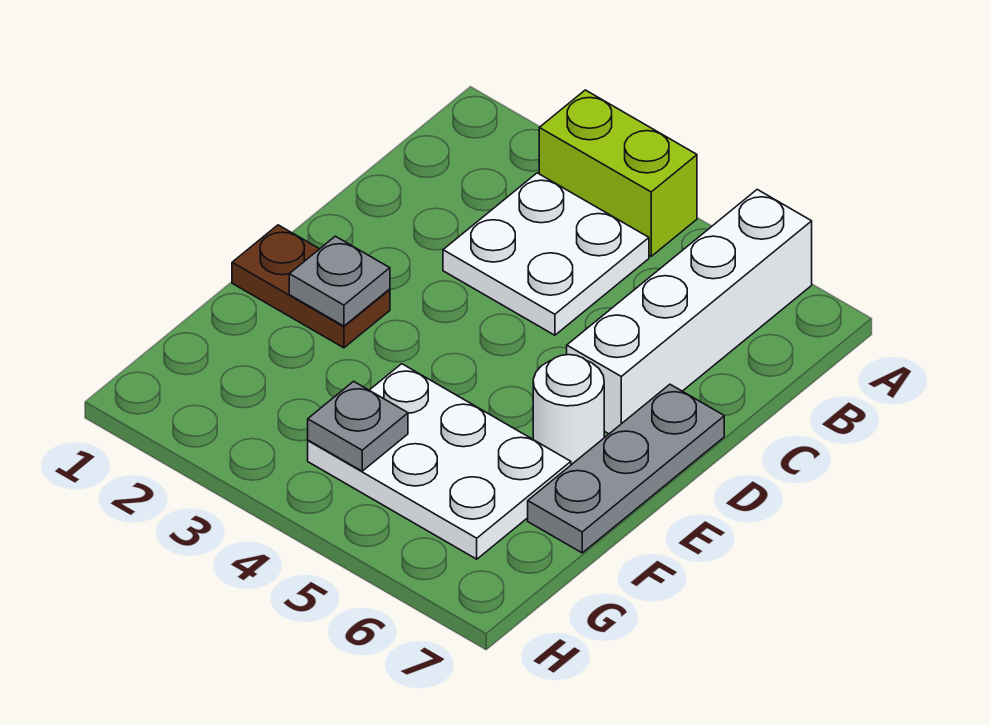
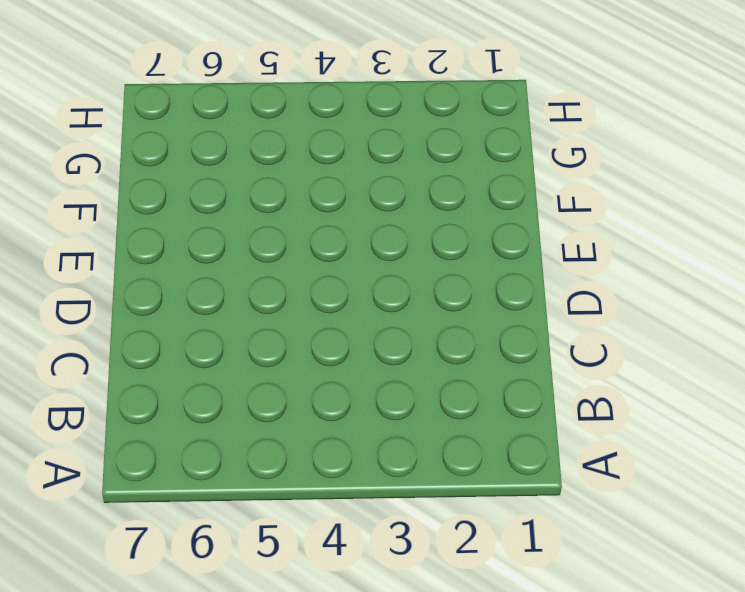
none -> lime brick A3:A4 level 1
none -> white brick A6:D6 level 1

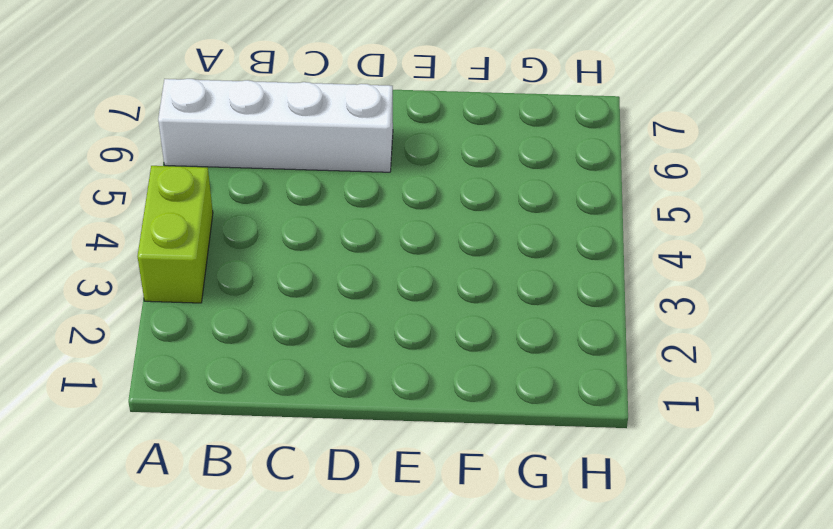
none -> white plate B3:C4 level 1
none -> grey plate D7:F7 level 1

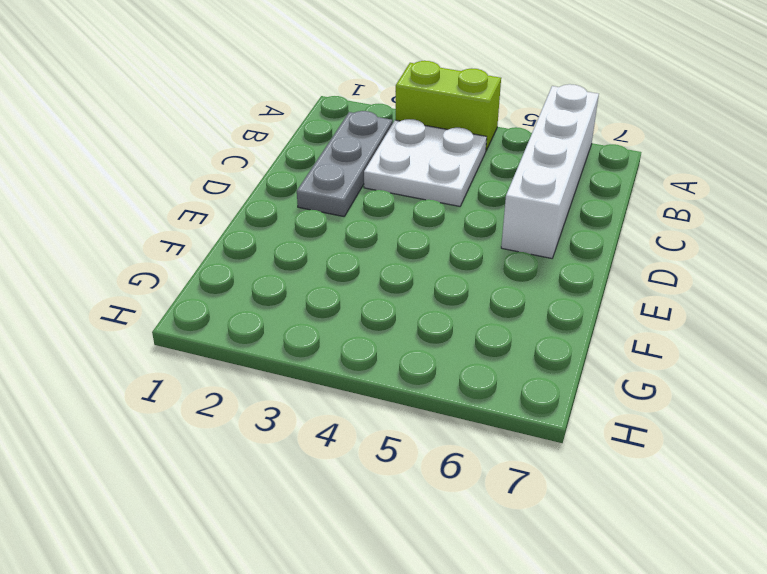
grey plate B2:D2 level 1 -> grey plate D7:F7 level 1
none -> brown plate E1:E2 level 1
none -> white round brick E6 level 1

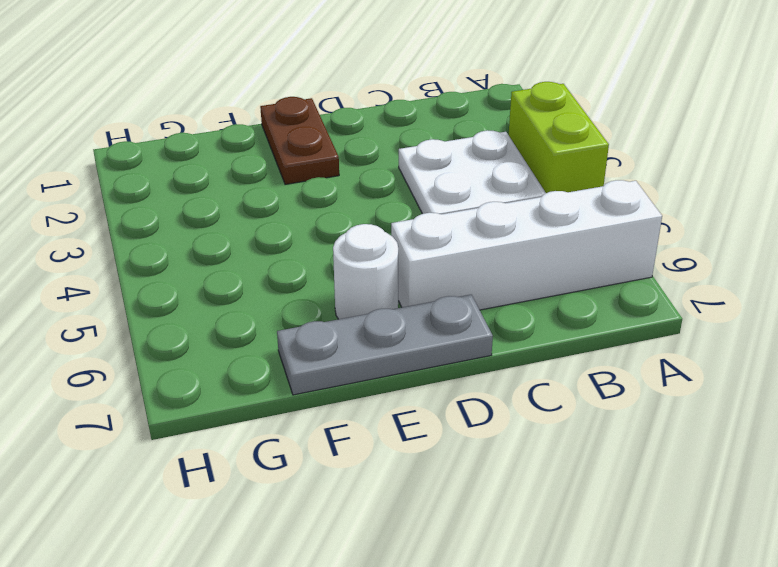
none -> white plate F4:G6 level 1
none -> grey plate E2 level 2

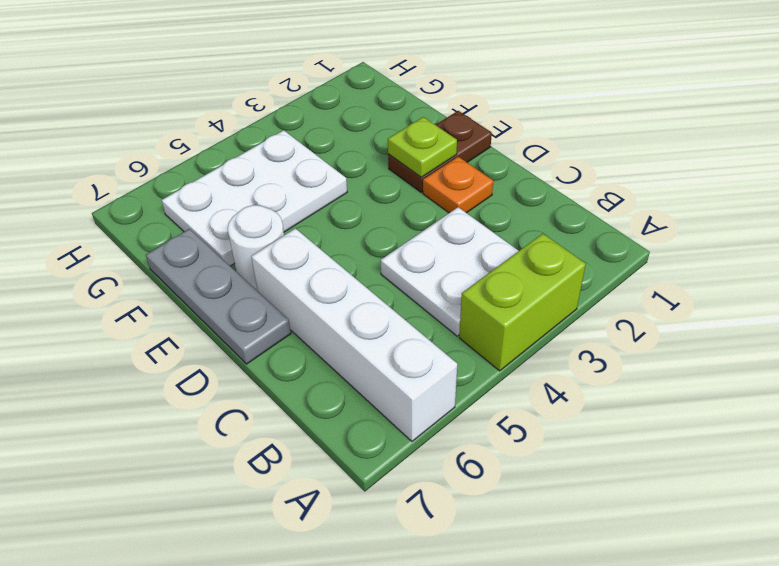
orange plate D2 level 1 -> none
lime plate E2 level 2 -> grey plate E2 level 2
none -> grey plate G4 level 2

